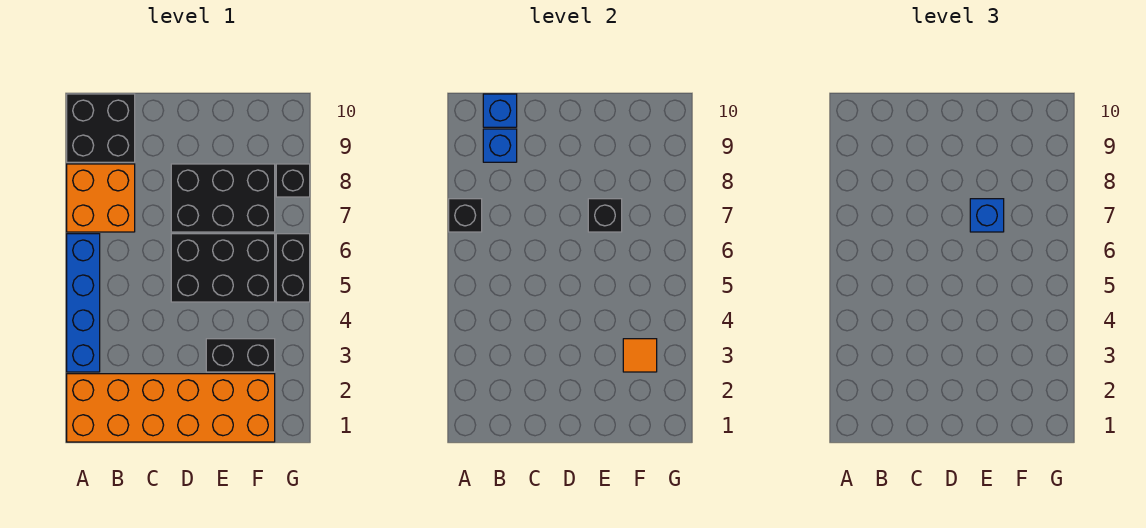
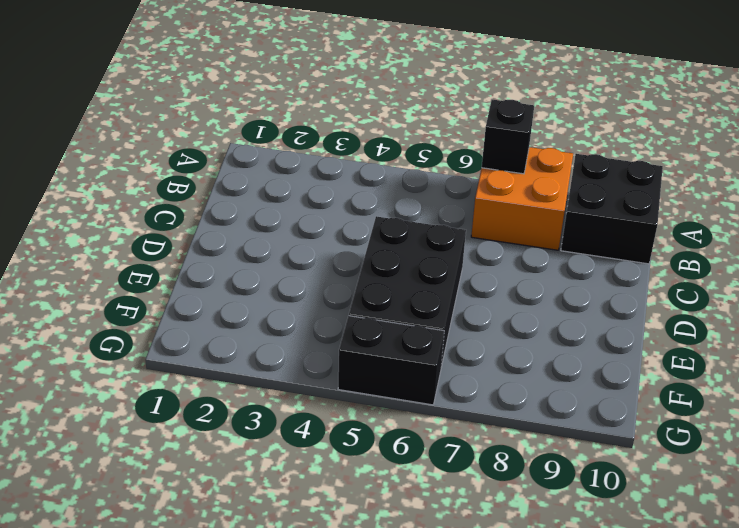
none -> orange brick A1:F2 level 1
none -> blue brick A3:A6 level 1
none -> black brick D7:F8 level 1

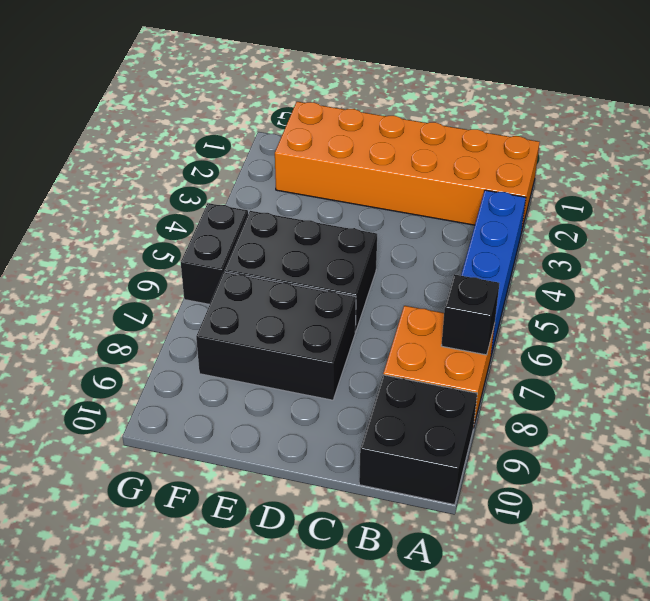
none -> black brick E3:F3 level 1
none -> black brick G8 level 1
none -> blue brick B9 level 2

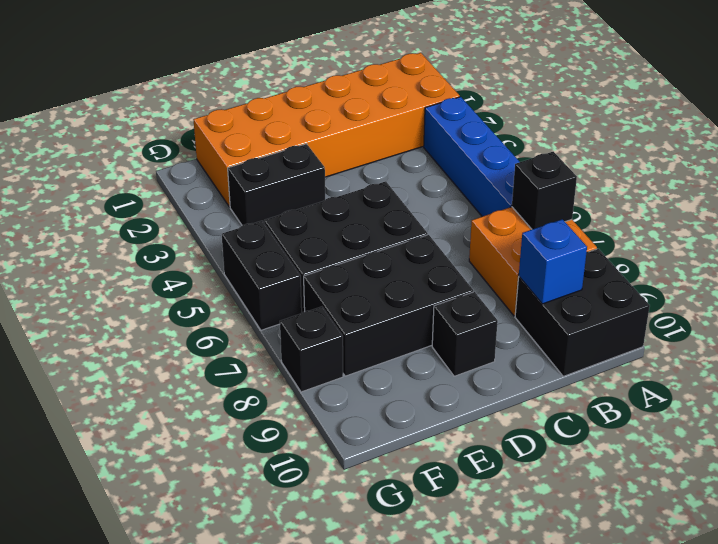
black brick D9 level 1 -> black brick E7 level 2
none -> blue brick B10 level 2
none -> orange tile F3 level 2
none -> blue brick E7 level 3

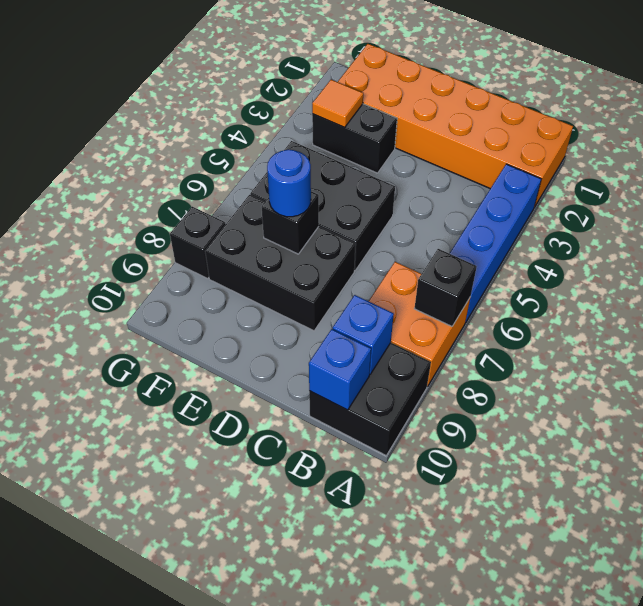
blue round brick E7 level 3 -> blue brick E7 level 3
none -> black brick G5:G6 level 1

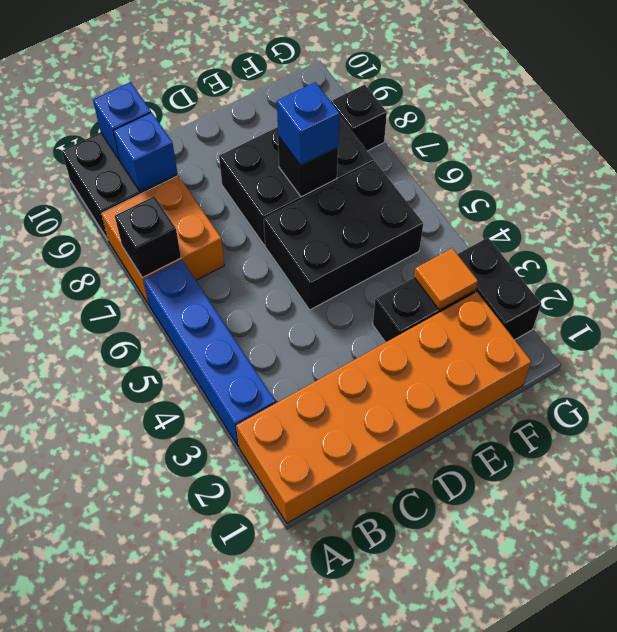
black brick G2:G3 level 1 -> black brick G5:G6 level 1

